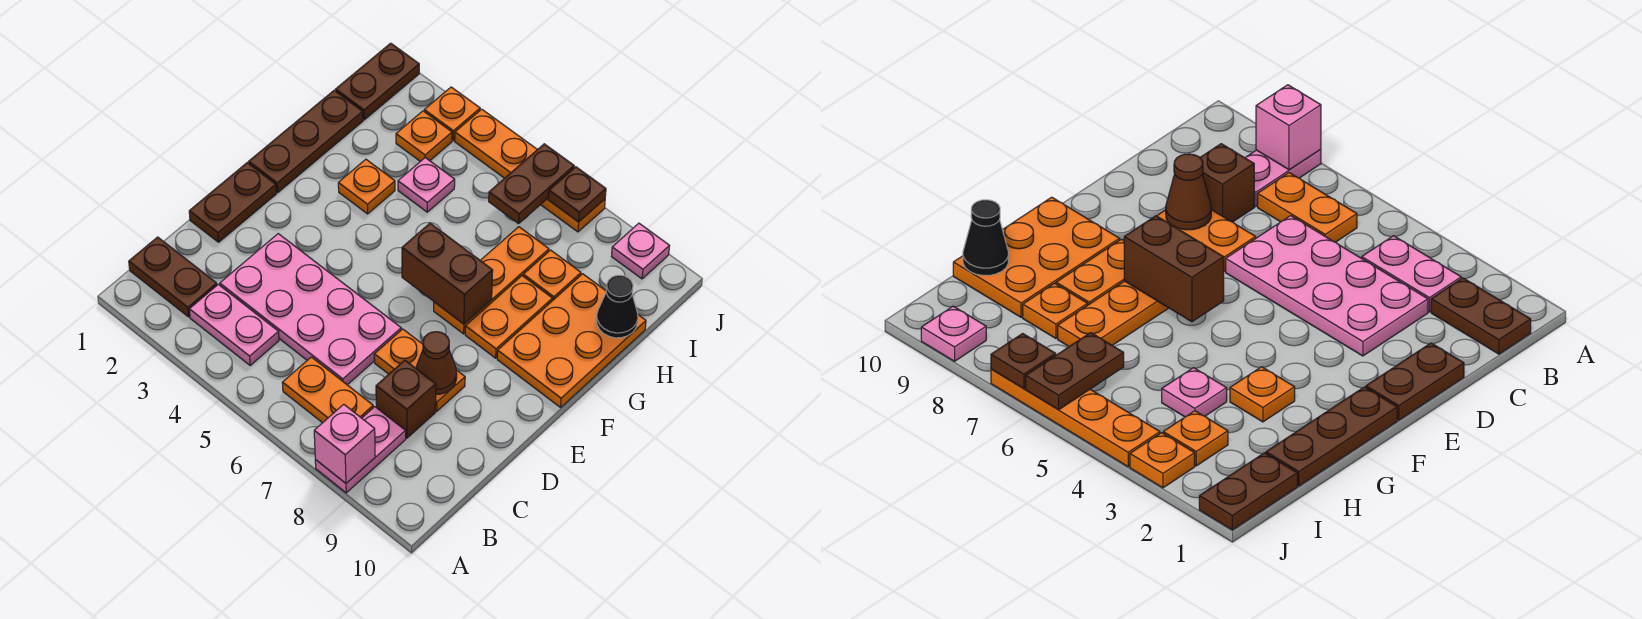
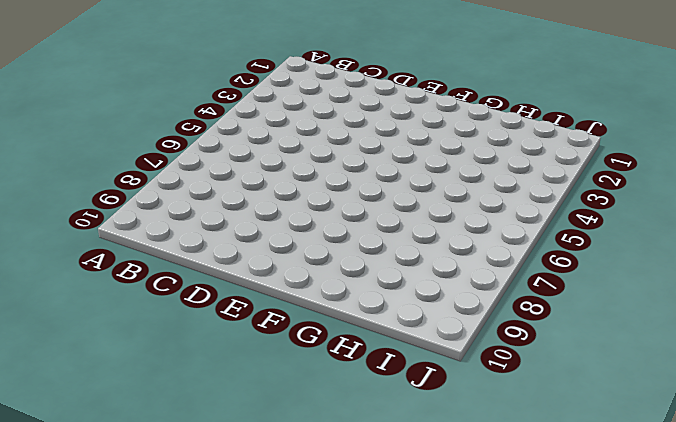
none -> pink plate A8:B8 level 1
none -> brown plate B1:B2 level 1
none -> pink plate B3:B4 level 1

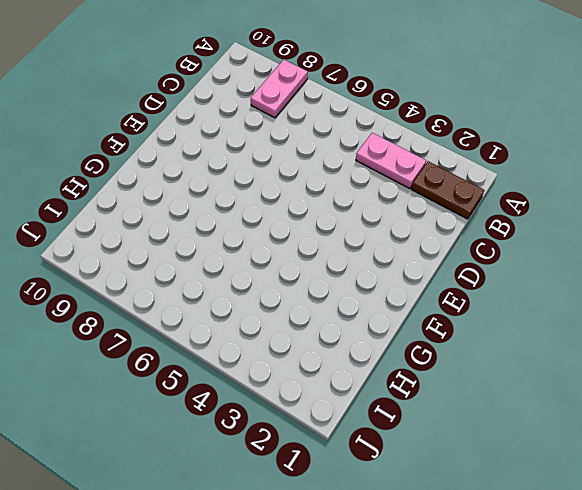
none -> orange plate B6:B7 level 1
none -> pink plate C3:D6 level 1
none -> brown brick C8 level 1

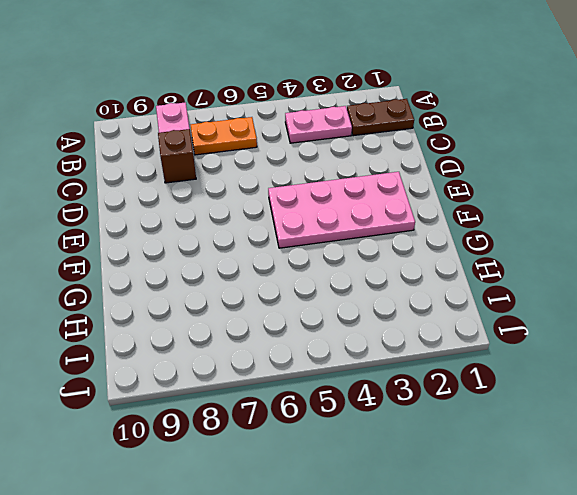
pink plate E2:F5 level 1 -> pink plate C3:D6 level 1
none -> brown plate D1:E1 level 1
none -> orange plate D7:D8 level 1
none -> brown plate F1:H1 level 1

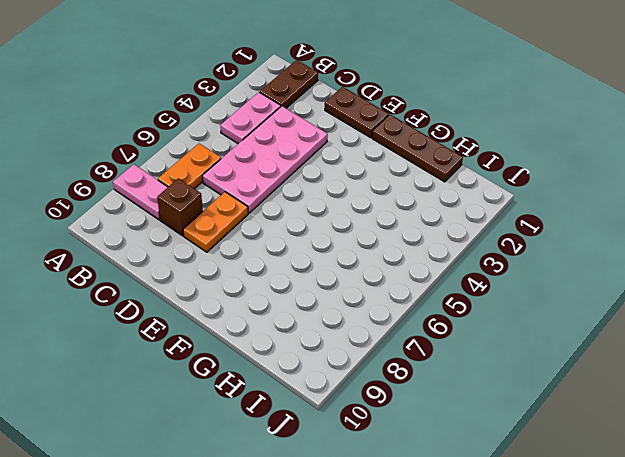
none -> orange plate F7:H7 level 1
none -> orange plate F8:G8 level 1
none -> orange plate F9:H10 level 1

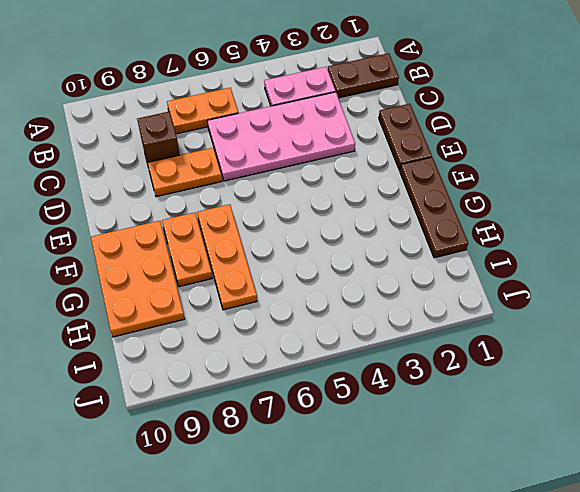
none -> pink plate A8:B8 level 1
none -> orange plate G3 level 1
none -> pink plate H4 level 1

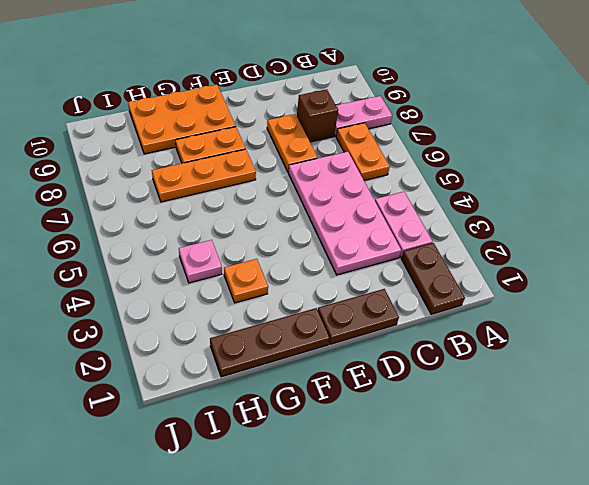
none -> orange plate H8 level 1
none -> brown plate I1:J1 level 1
none -> orange plate I3 level 1

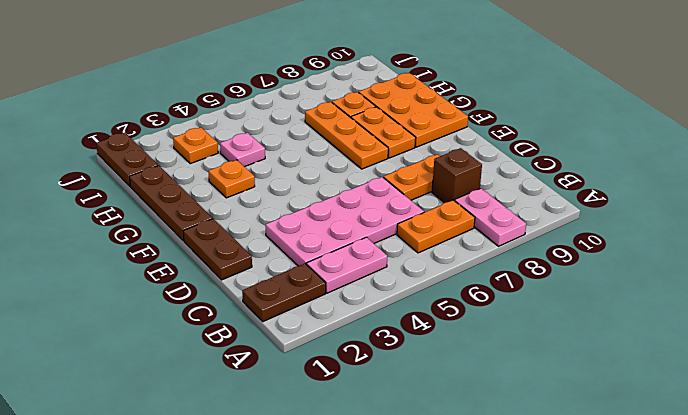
none -> orange plate J3 level 1
none -> orange plate J4:J7 level 1
none -> pink plate J9 level 1

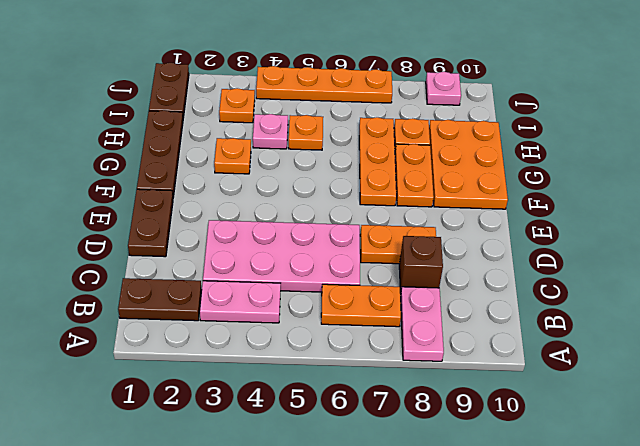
orange plate H5 level 1 -> orange plate J3 level 1
none -> pink brick A8 level 2
none -> brown cone D8 level 2
none -> brown brick F6:F7 level 2

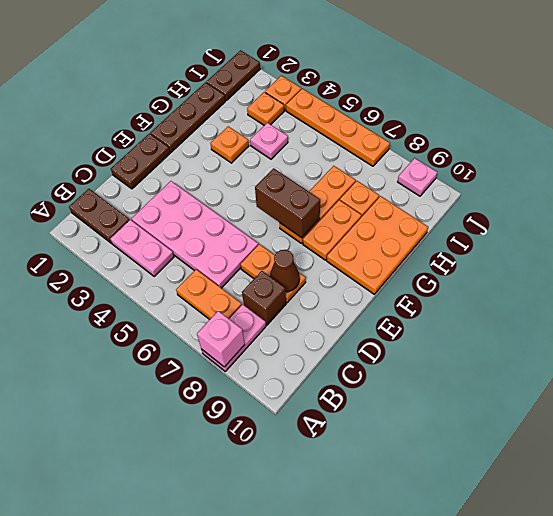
none -> black cone H10 level 2
none -> brown plate I6:J6 level 2
none -> brown plate J7 level 2

